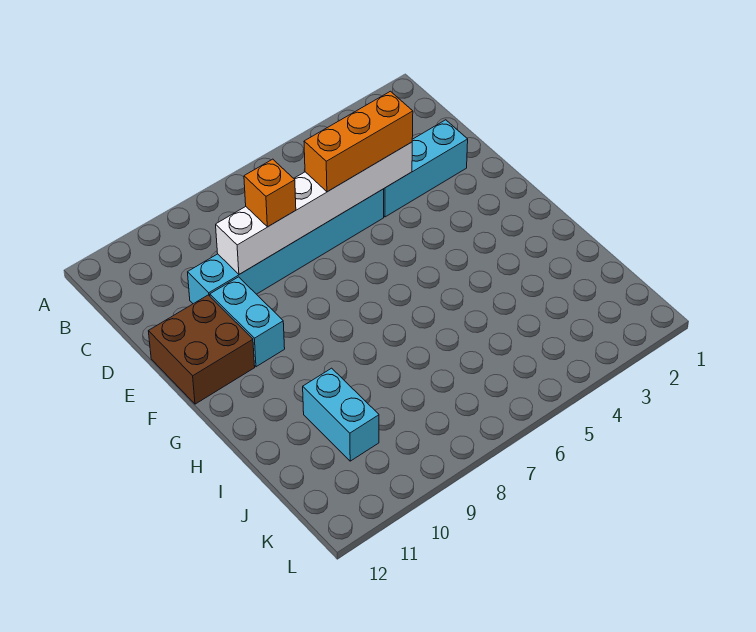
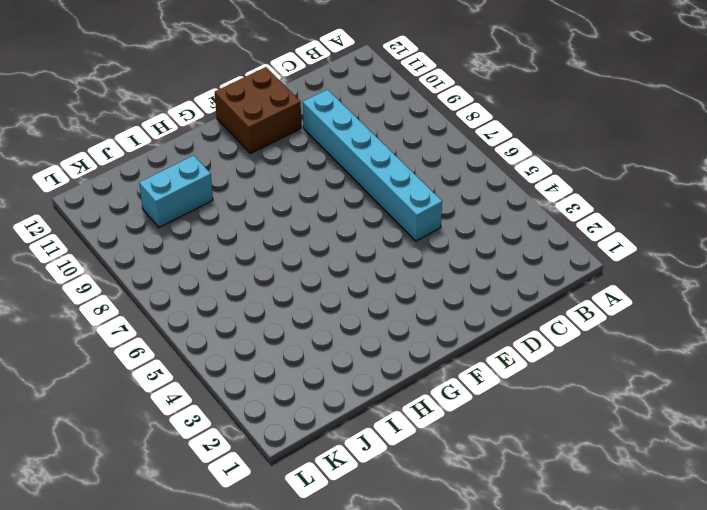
none -> cyan brick D2:D4 level 1
none -> cyan brick E10:F10 level 1

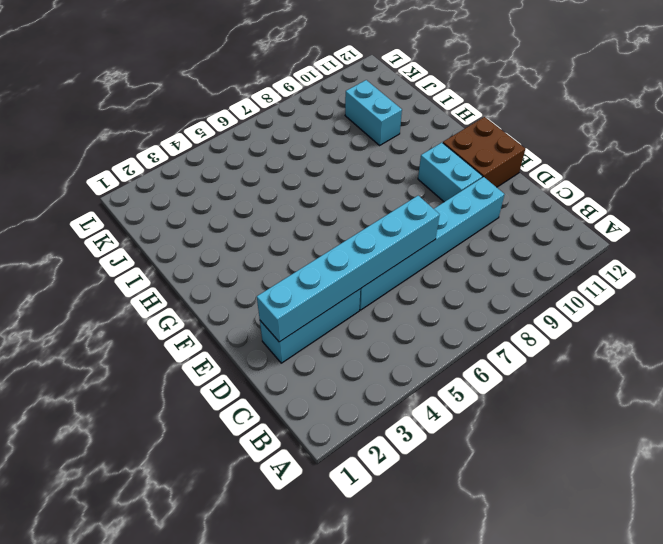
cyan brick D2:D7 level 2 -> white brick D4:D9 level 2
none -> orange brick D4:D6 level 3
none -> orange brick D8 level 3

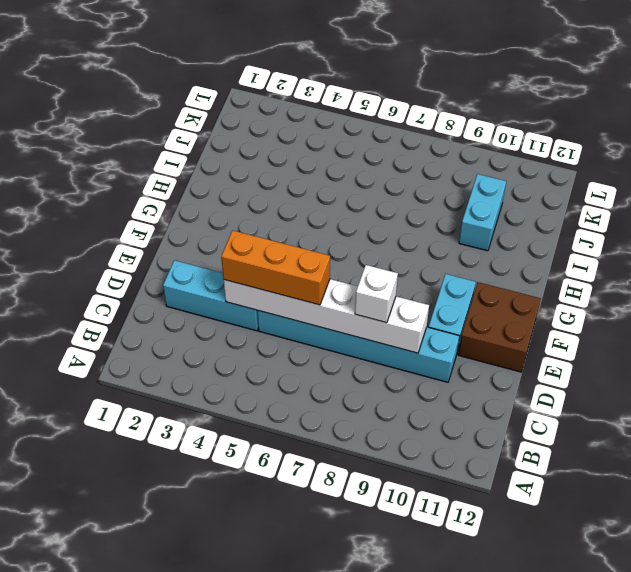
white brick D8 level 3 -> orange brick D8 level 3

